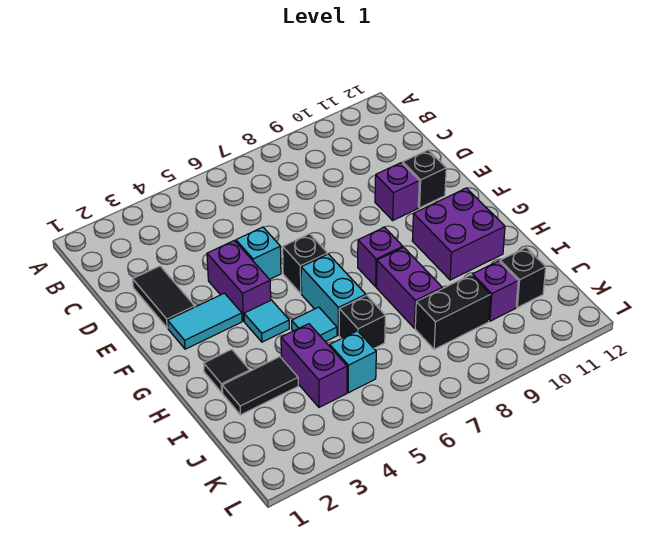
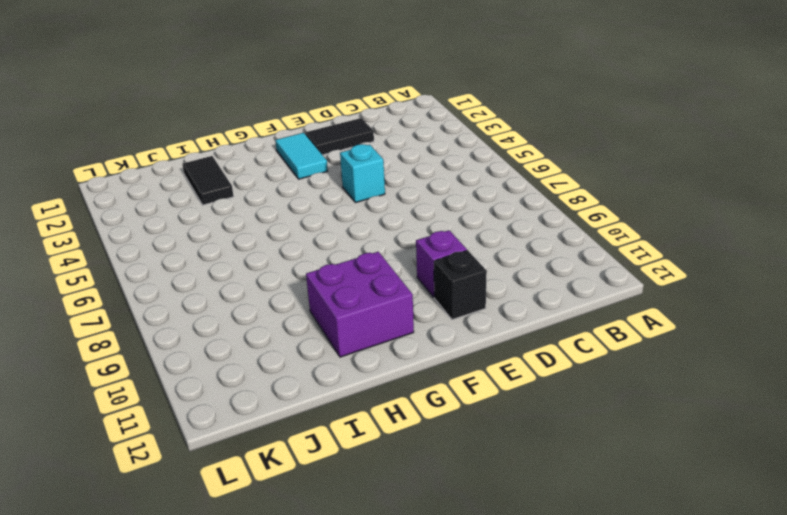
none -> purple brick E4:F4 level 1
none -> black brick F6 level 1
none -> cyan tile G4 level 1

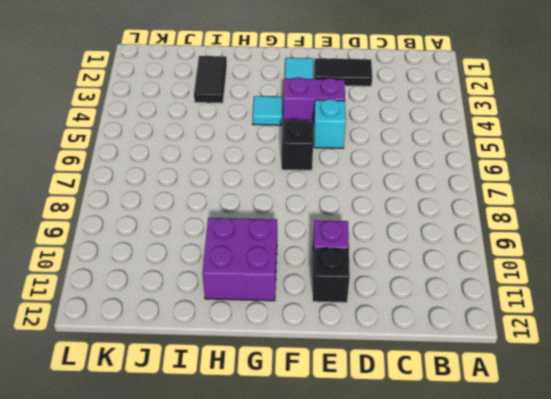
none -> cyan brick G6:H6 level 1
none -> purple brick G8 level 1
none -> black tile H2 level 1

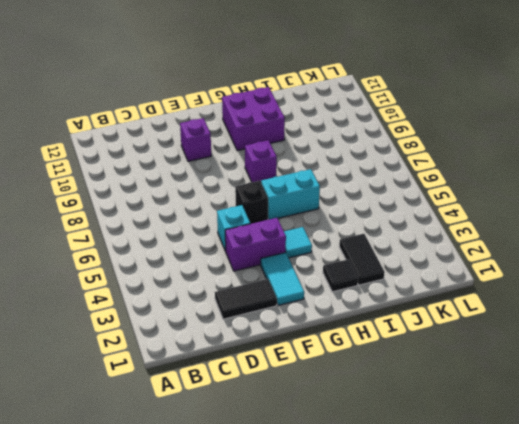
none -> black brick E11 level 1
none -> cyan tile H5 level 1
none -> purple brick H8:I8 level 1

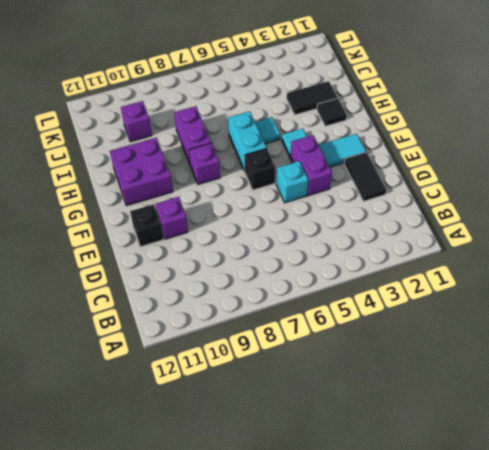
none -> purple brick I4:J4 level 1
none -> black brick I6 level 1
none -> cyan brick J5 level 1

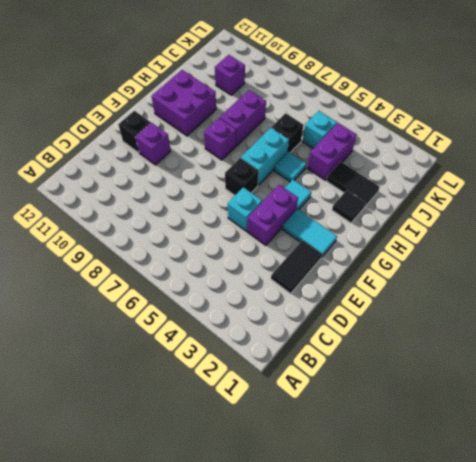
none -> black brick J8:J9 level 1
none -> black brick J11 level 1

